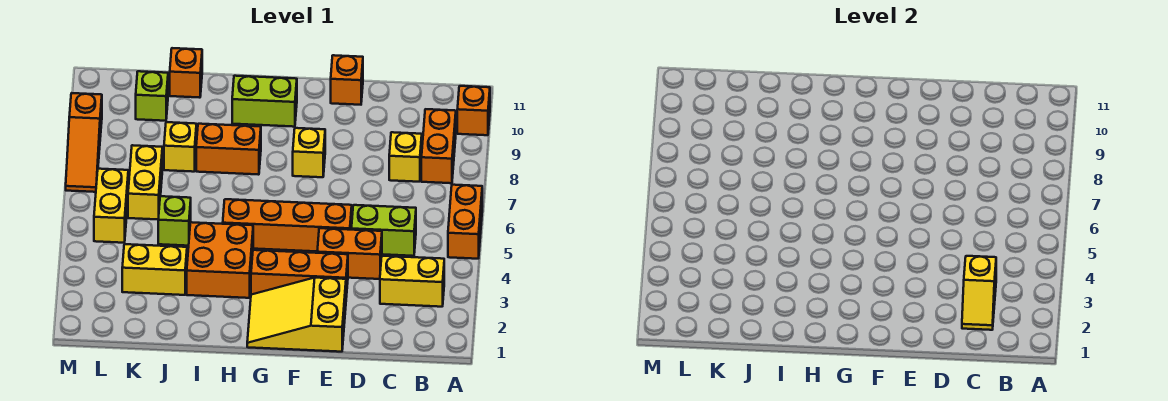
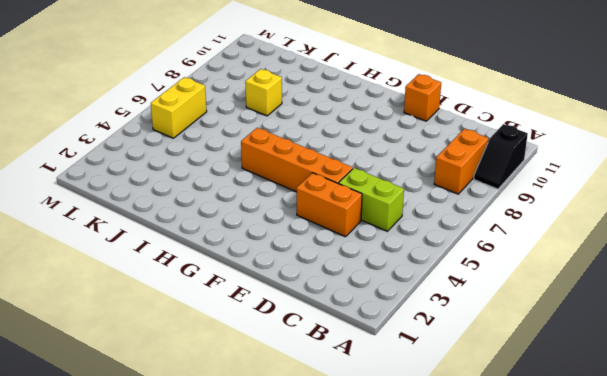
black slope A9:A10 level 1 top 10 -> orange brick A10 level 1
none -> orange brick A5:A6 level 1
none -> yellow brick B3:C3 level 1
none -> yellow brick C8 level 1

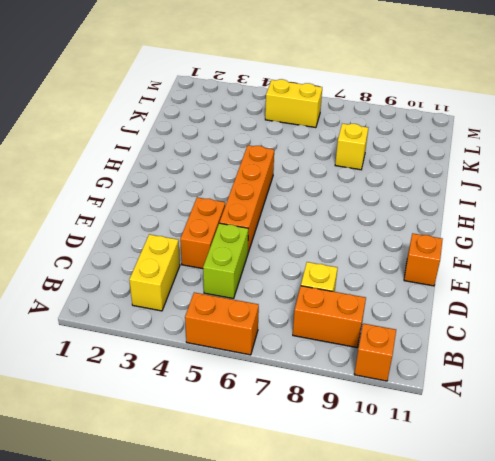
none -> yellow slope E1:G2 level 1 top E
none -> orange brick E3:G3 level 1
none -> yellow brick F8 level 1

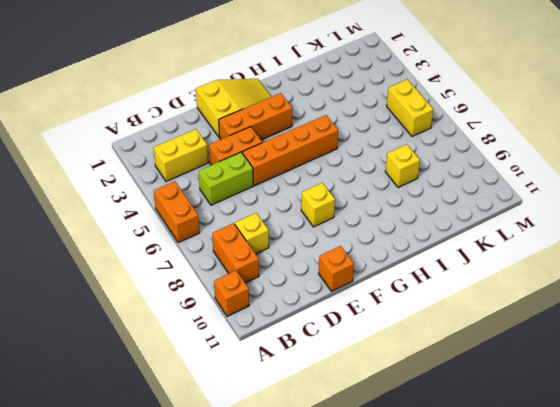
none -> lime brick G10:H10 level 1
none -> orange brick H3:I4 level 1
none -> orange brick H8:I8 level 1

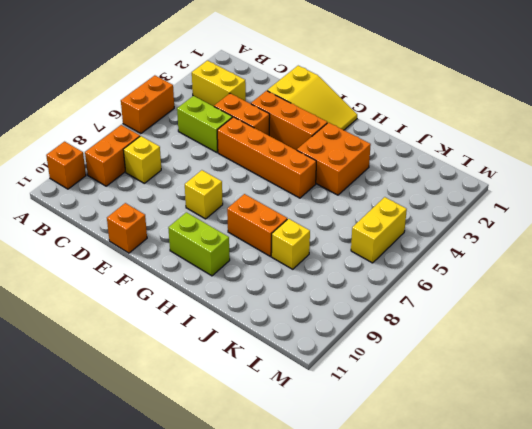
none -> yellow brick J3:K3 level 1
none -> lime brick J5 level 1
none -> orange brick J11 level 1

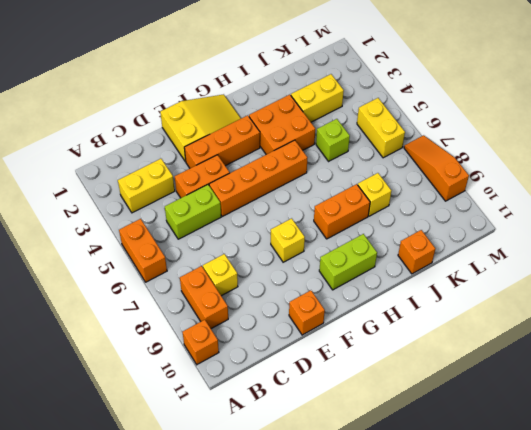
none -> yellow brick K6:K7 level 1
none -> lime brick K10 level 1
none -> yellow slope C2:C3 level 2 top 3

